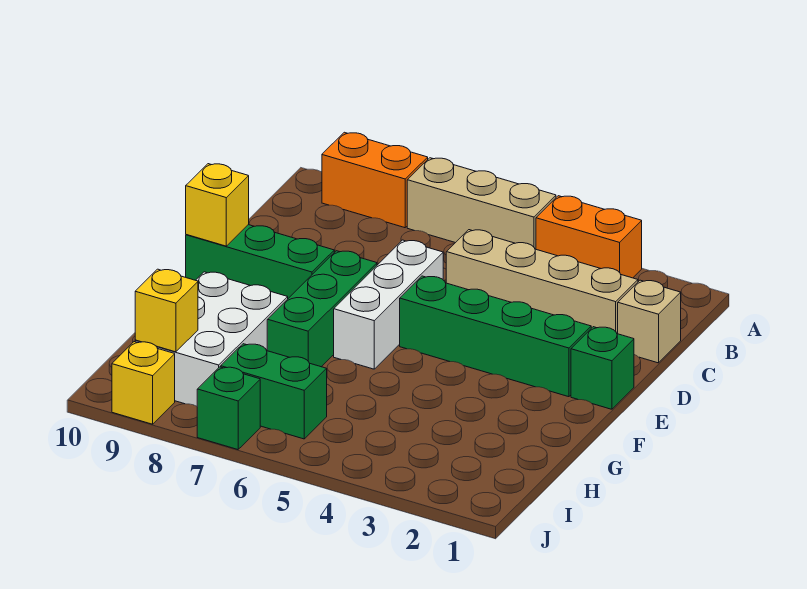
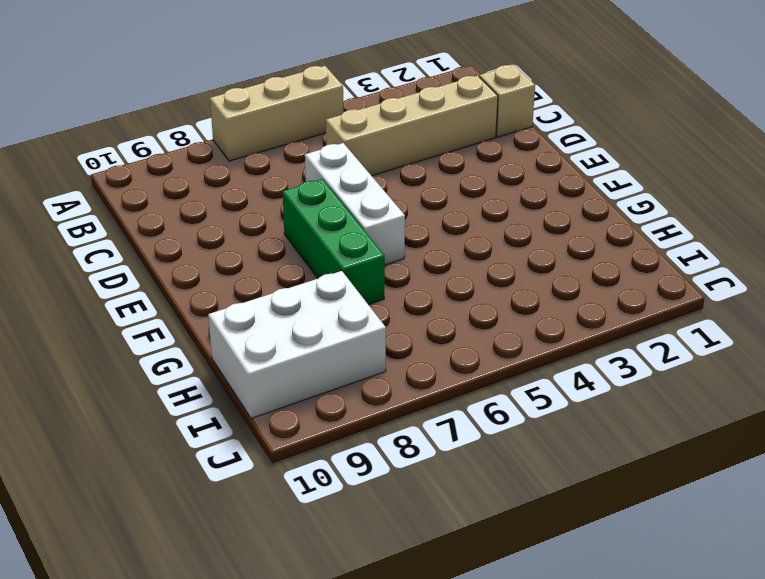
white brick H8:I10 level 1 -> white brick G8:I9 level 1
none -> orange brick A3:A4 level 1
none -> orange brick A8:A9 level 1
none -> green brick E1 level 1

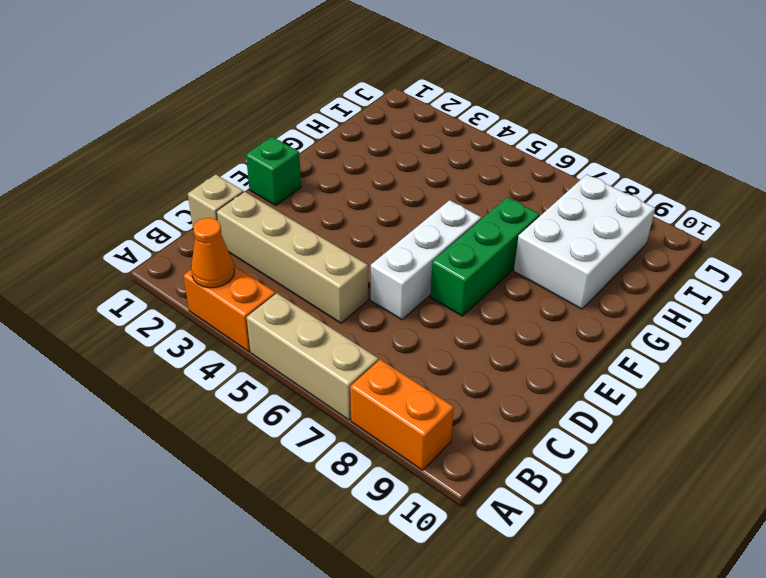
orange cone A3 level 2 -> none
none -> green brick E2:E5 level 1
none -> green brick E8:E10 level 1
none -> green brick I6:I7 level 1

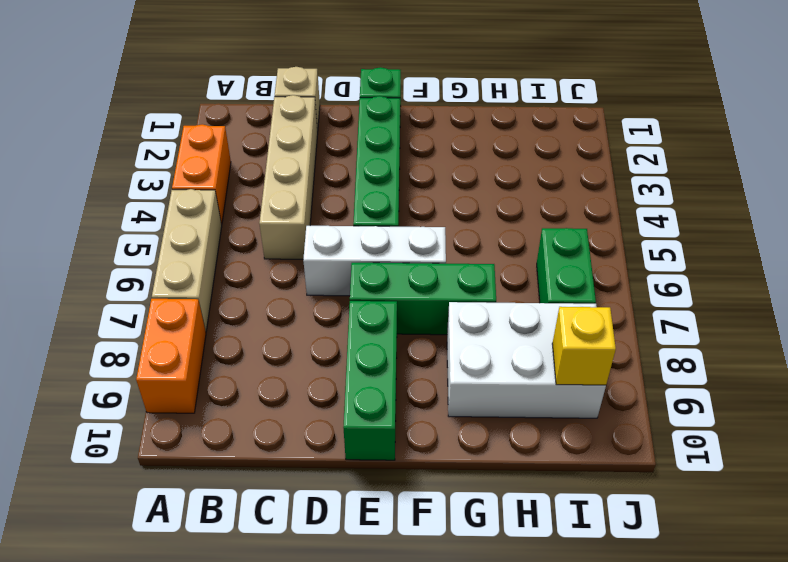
none -> green brick J7 level 1
none -> yellow brick J9 level 1
none -> yellow brick E10 level 2

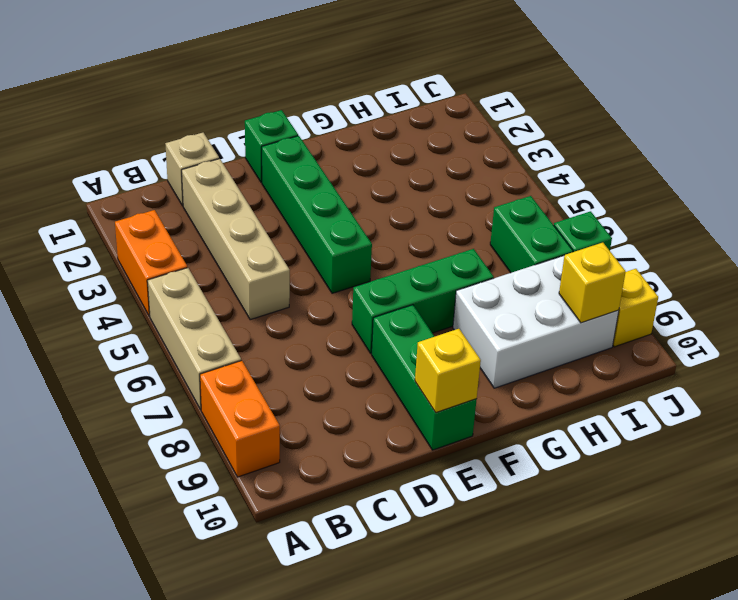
none -> white brick D6:F6 level 1

